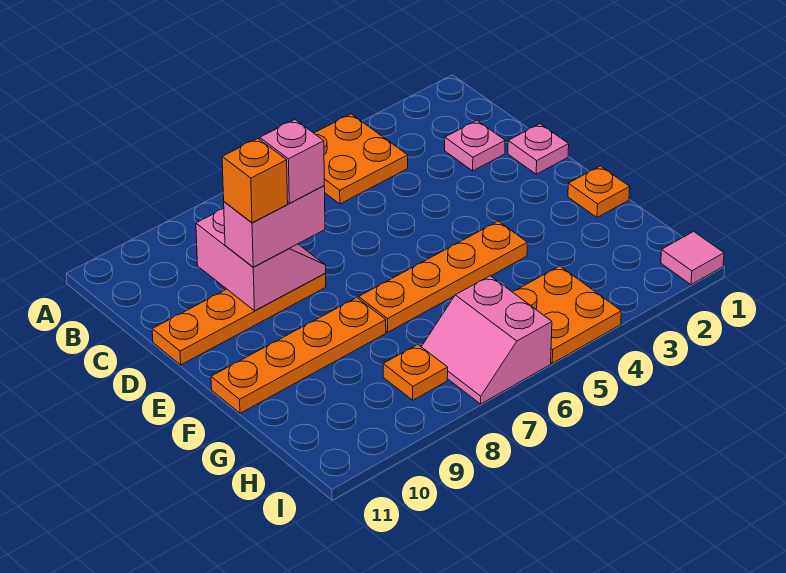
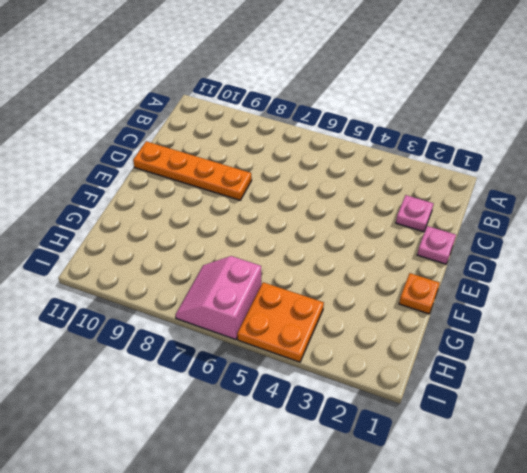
none -> orange plate A4:B5 level 1
none -> orange plate F4:F7 level 1
none -> orange plate F8:F11 level 1

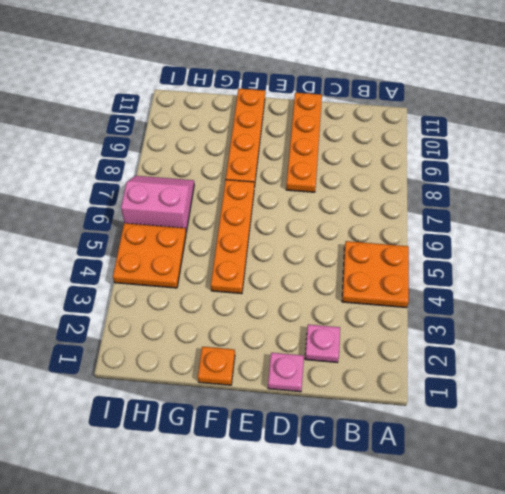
none -> orange plate H8 level 1
none -> pink tile I1 level 1
none -> pink slope C8:D9 level 2 top 9

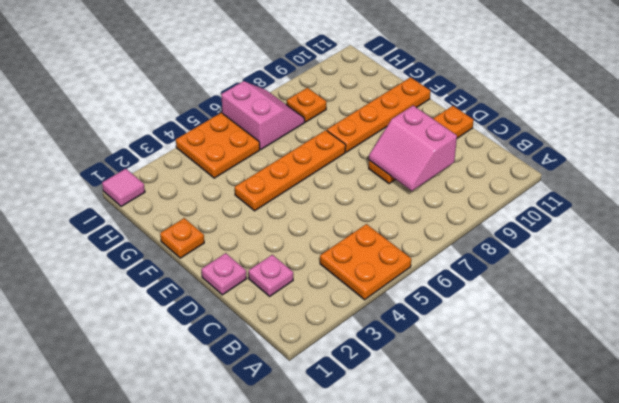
none -> pink brick D8:D9 level 3
none -> pink brick D8 level 4
none -> orange brick D9 level 4

